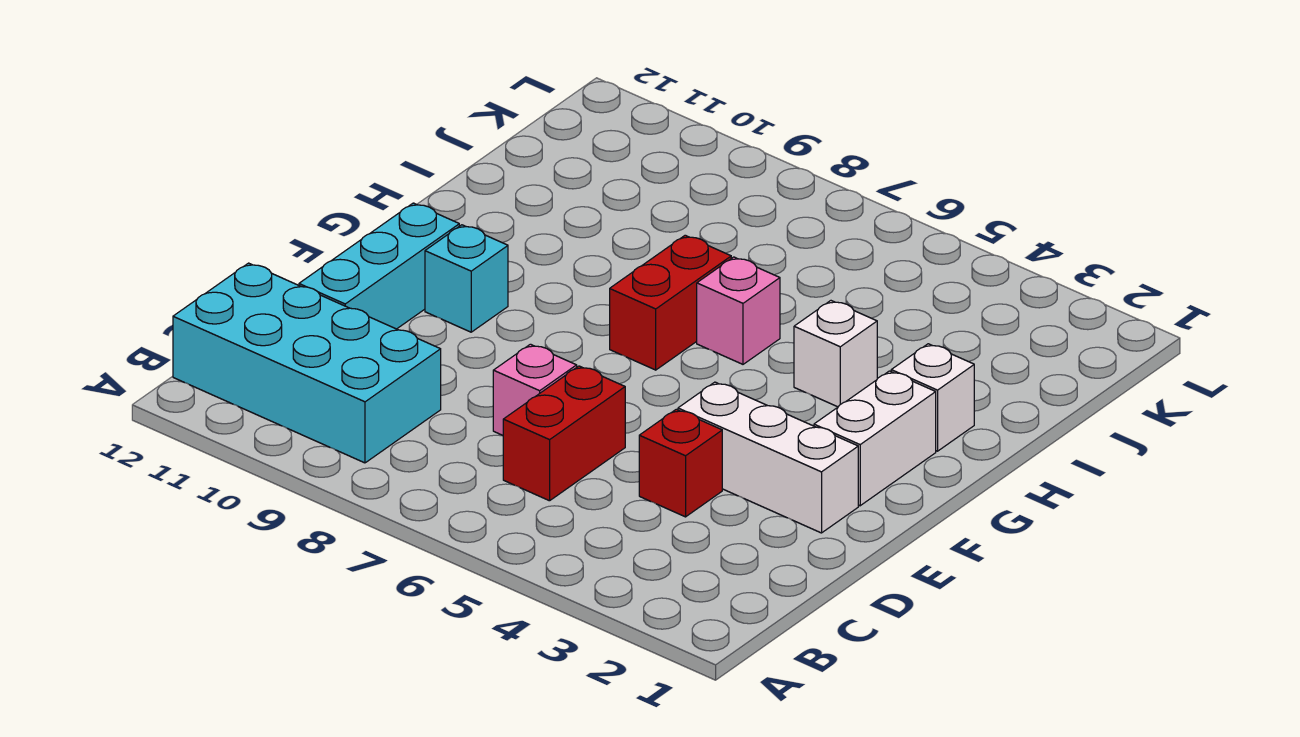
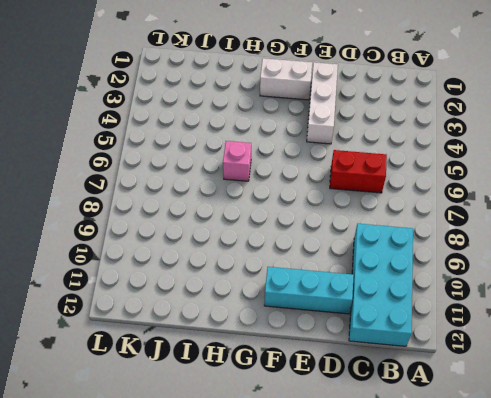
none -> red brick D4 level 1
none -> pink brick D7 level 1
none -> cyan brick F10 level 1

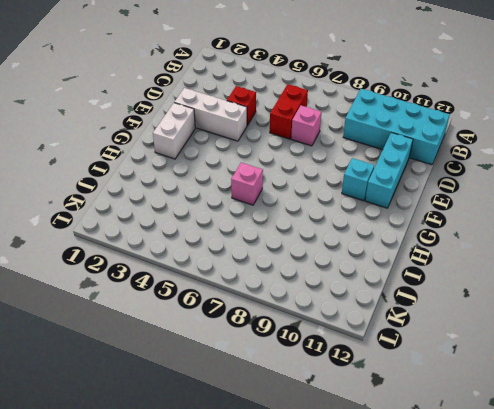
none -> red brick G7:H7 level 1
none -> white brick H2 level 1
none -> white brick H4 level 1

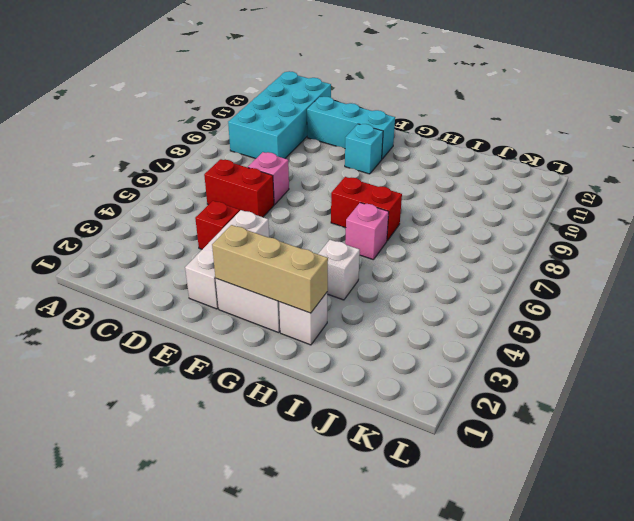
tan brick F2:H2 level 2 -> none

